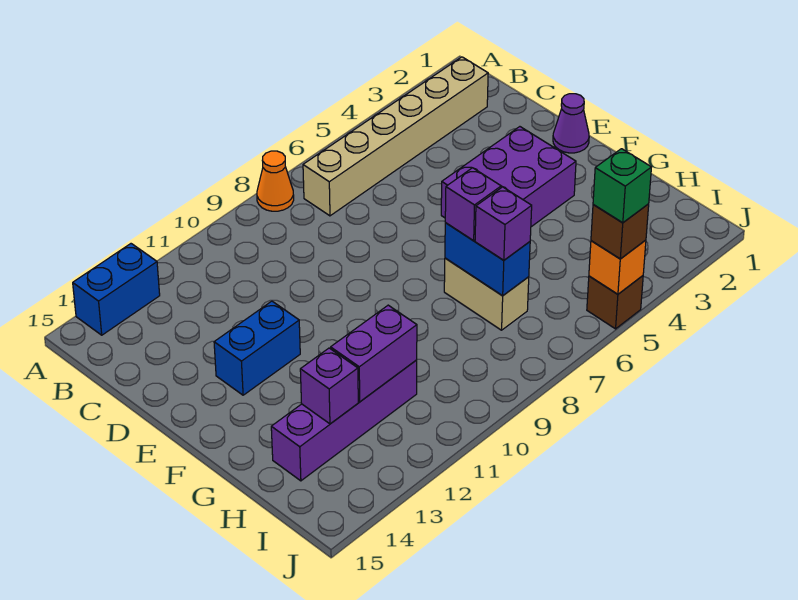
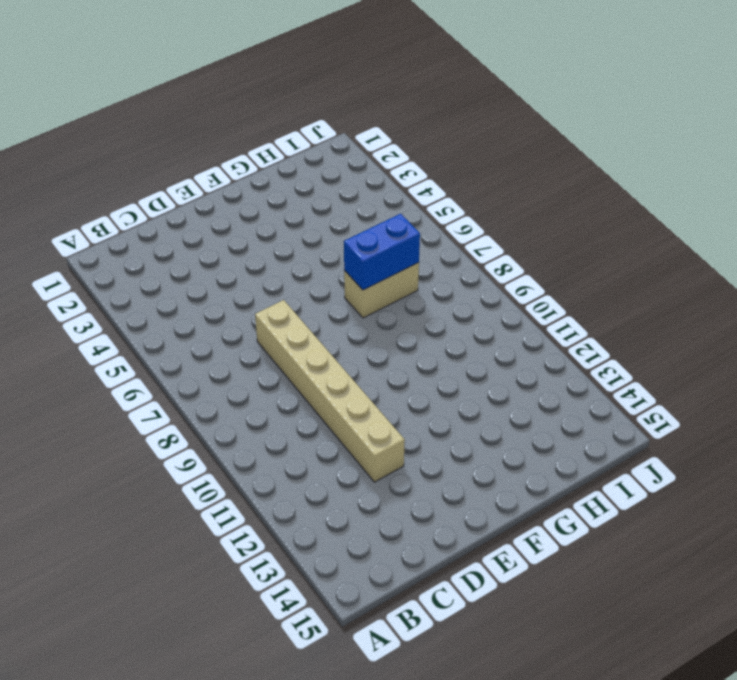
tan brick D7:D12 level 1 -> tan brick B2:B7 level 1
none -> orange cone A8 level 1
none -> blue brick A13:A14 level 1
none -> purple cone E1 level 1

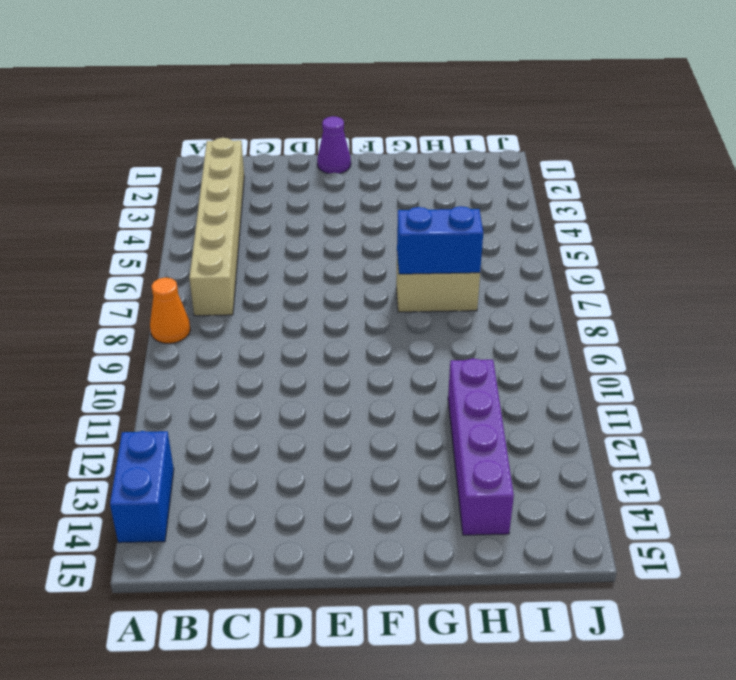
none -> purple brick E3:F5 level 1
none -> blue brick E12:E13 level 1
none -> brown brick J5 level 1

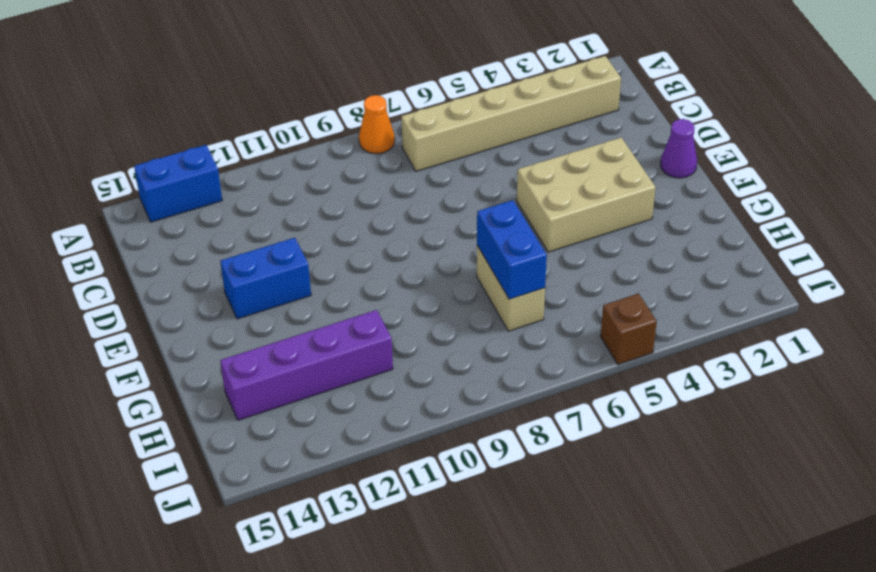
tan brick E3:F5 level 1 -> purple brick E3:F5 level 1
none -> purple brick H11:H12 level 2
none -> purple brick H13 level 2
none -> orange brick J5 level 2

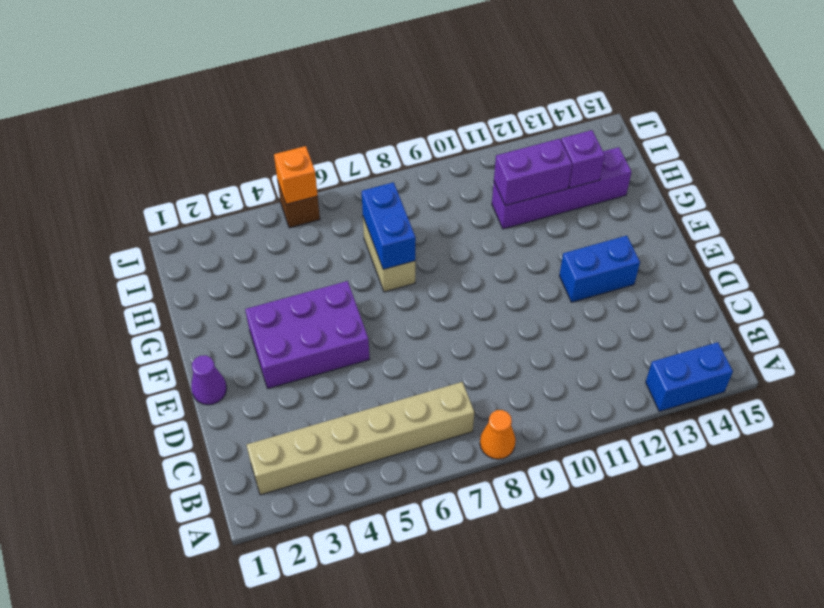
none -> purple brick G7 level 3
none -> purple brick H7 level 3
none -> brown brick J5 level 3

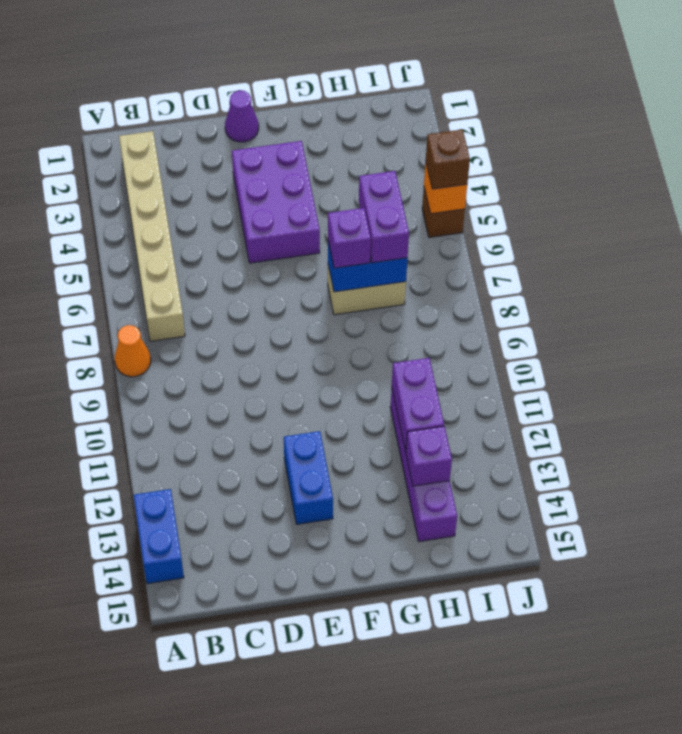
purple brick H6:H7 level 3 -> purple brick H7 level 3
none -> green brick J5 level 4

